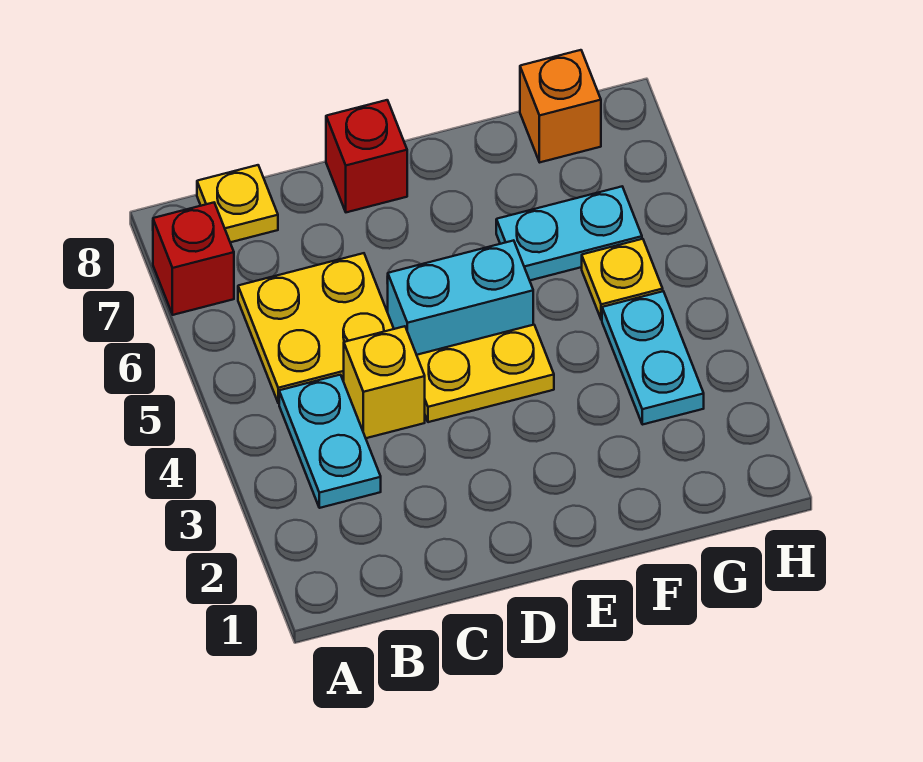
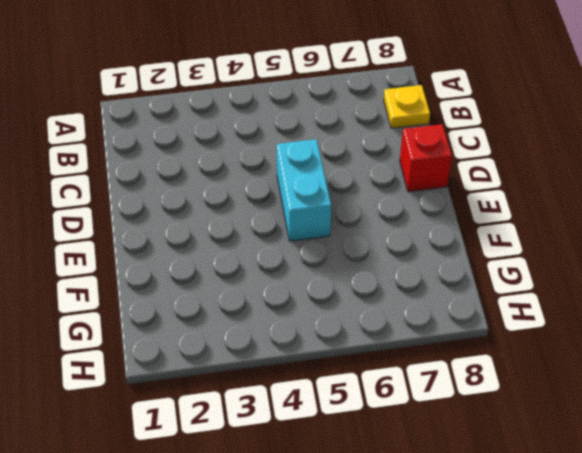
none -> red brick A7 level 1
none -> cyan plate B3:B4 level 1
none -> yellow plate B5:C6 level 1

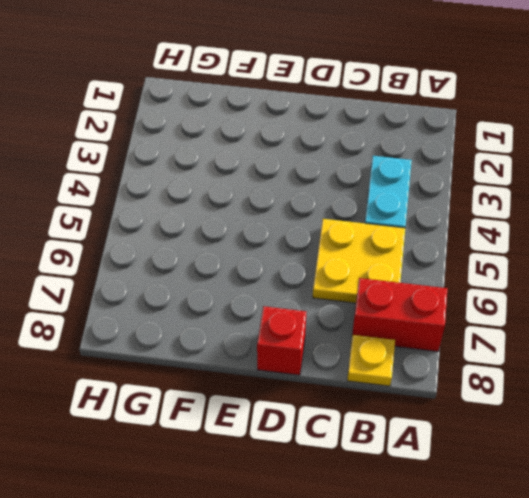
red brick A7:B7 level 1 -> red brick A7 level 1
none -> yellow brick C4 level 1
none -> yellow plate D4:E4 level 1
none -> cyan brick D5:E5 level 1

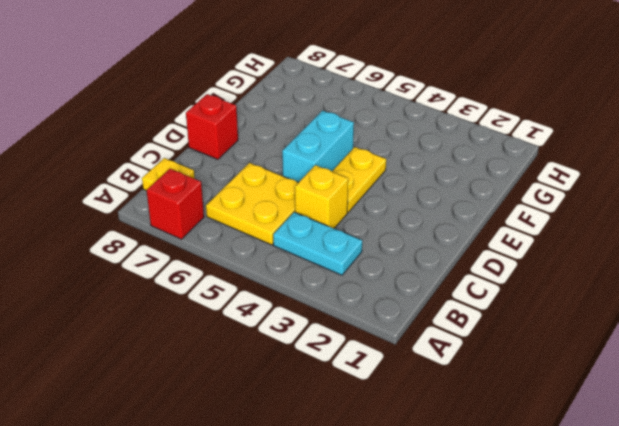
none -> cyan plate F6:G6 level 1
none -> cyan plate G3:G4 level 1
none -> yellow plate G5 level 1

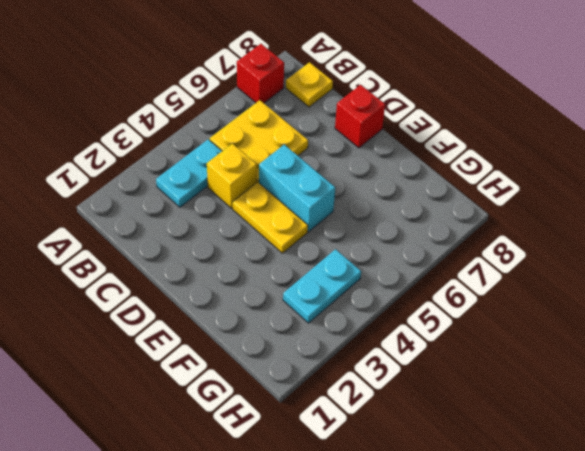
none -> cyan plate F6:G6 level 1
none -> yellow plate G5 level 1
none -> orange brick G8 level 1

